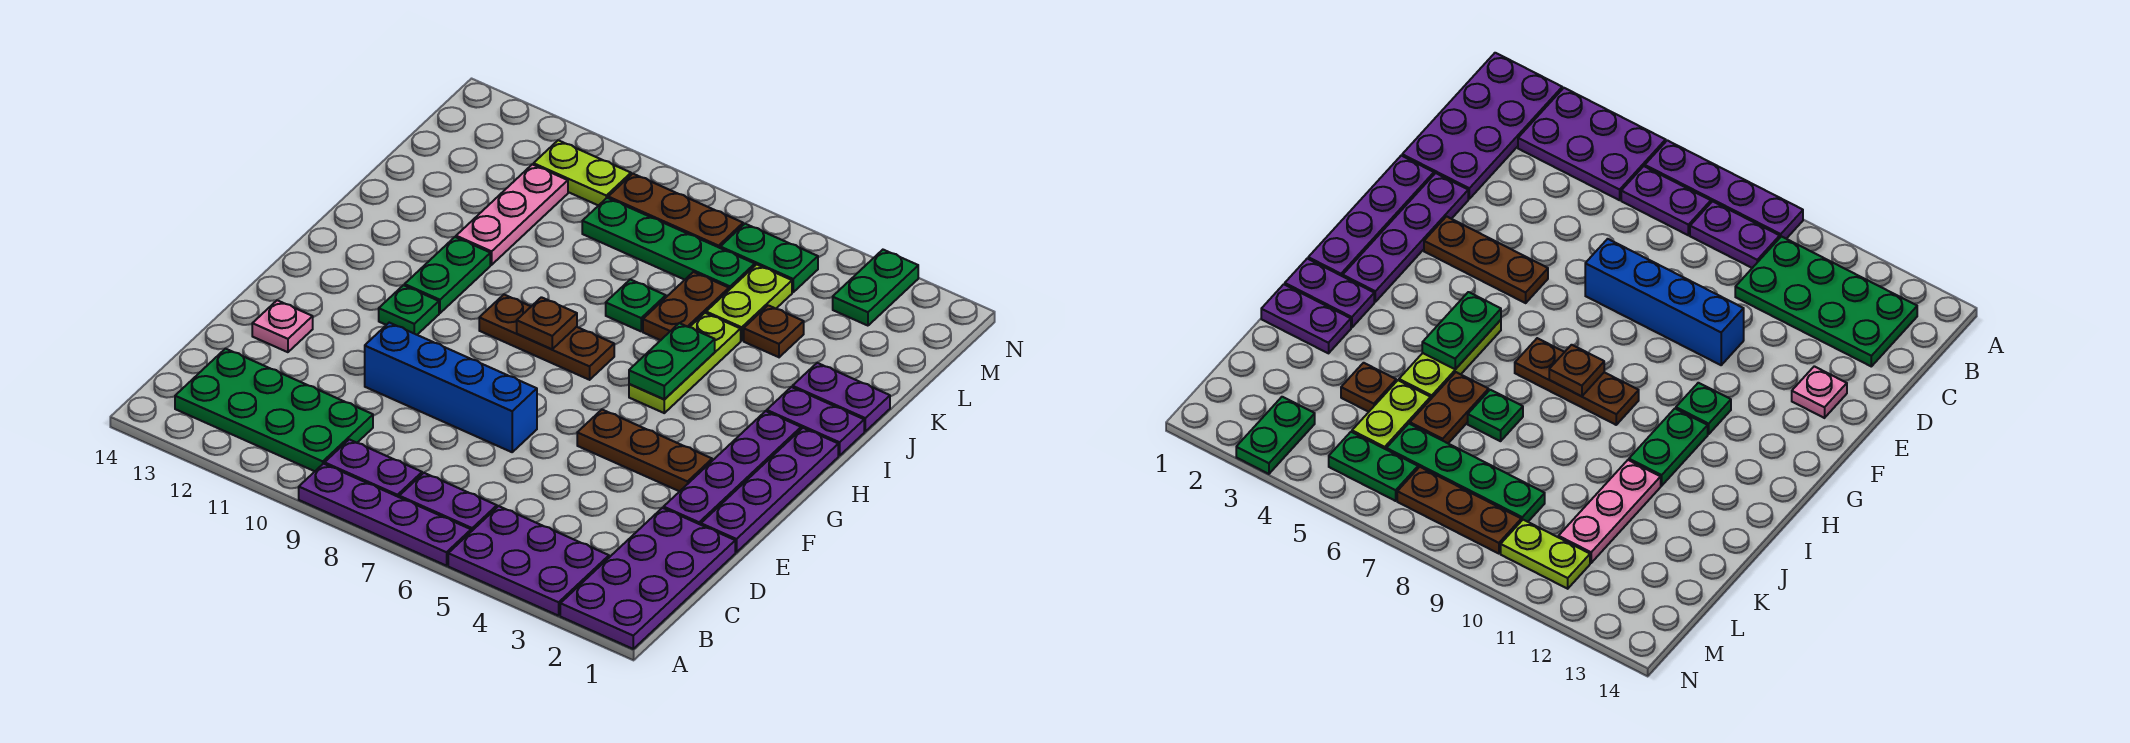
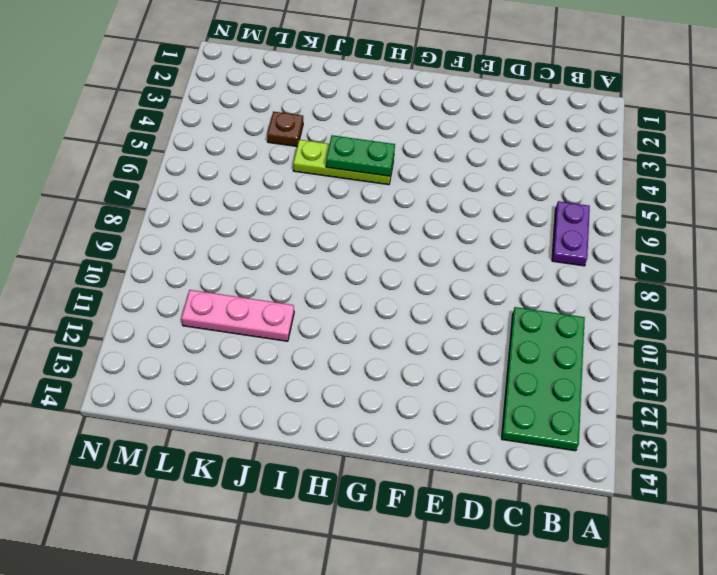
none -> purple plate A1:D2 level 1
none -> purple plate A3:B5 level 1
none -> purple plate A6:A9 level 1

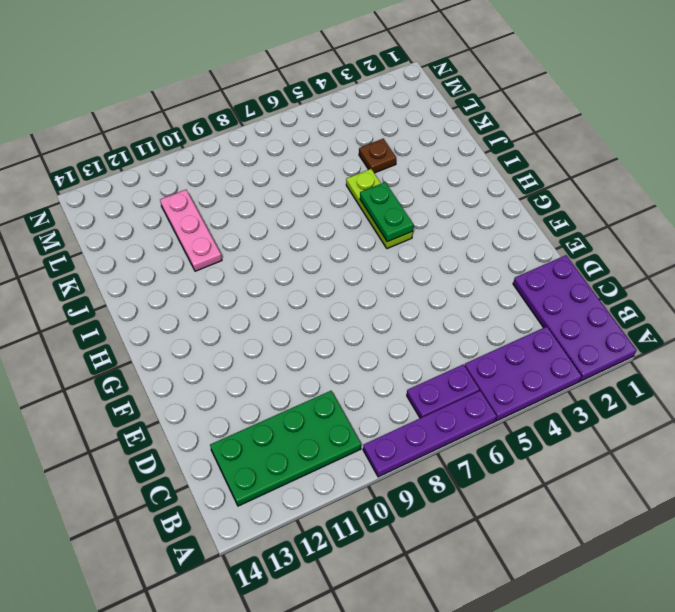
none -> purple plate B8:B9 level 1
none -> purple plate E1:H1 level 1
none -> purple plate E2:H2 level 1

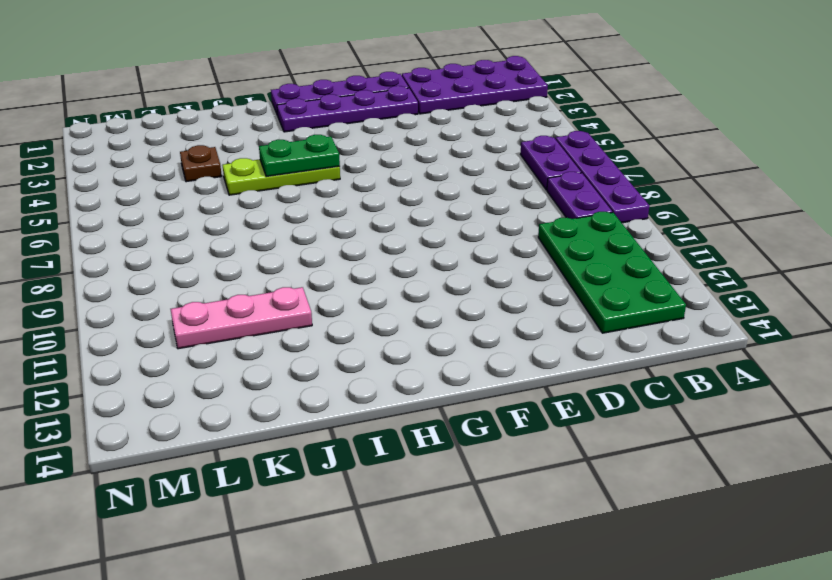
none -> purple plate A3:B5 level 1
none -> blue brick E7:E10 level 1
none -> pink plate E13 level 1

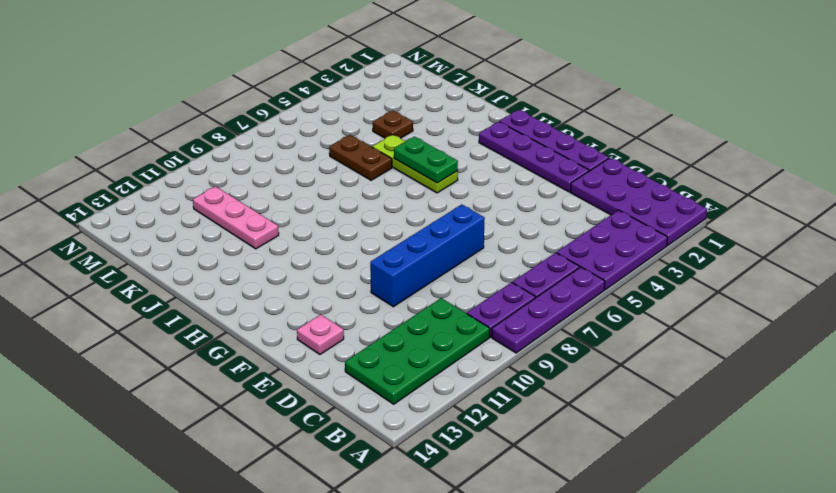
none -> brown plate F3:F5 level 1
none -> green plate G11 level 1
none -> brown plate H7:H9 level 1

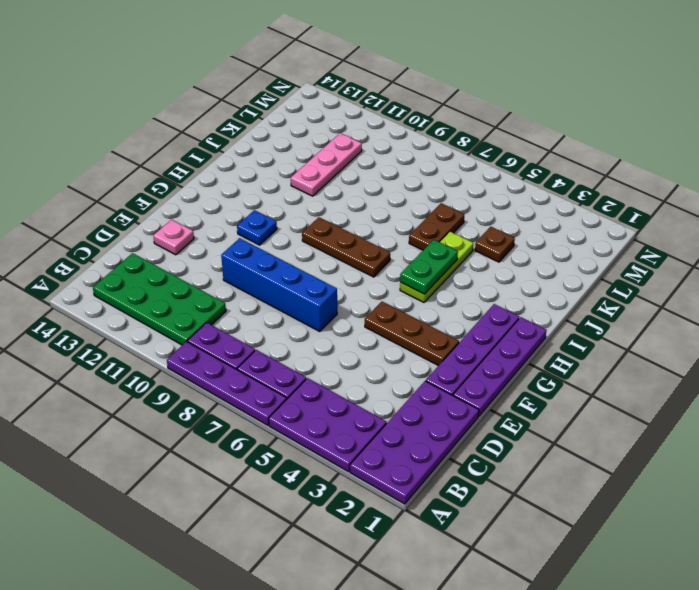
blue plate G11 level 1 -> green plate G11 level 1
none -> green plate H11:I11 level 1
none -> purple plate I1:I2 level 1
none -> purple plate J1:J2 level 1

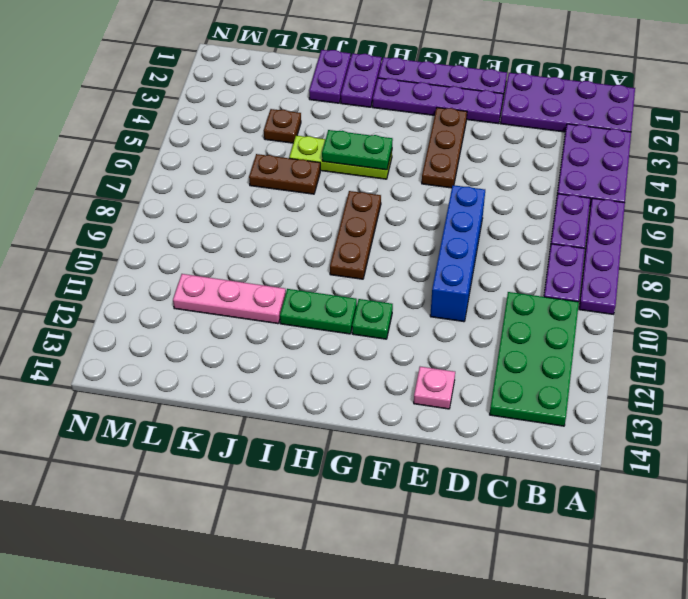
none -> green plate J7 level 1
none -> lime plate K5:L5 level 1
none -> green plate L6:L9 level 1

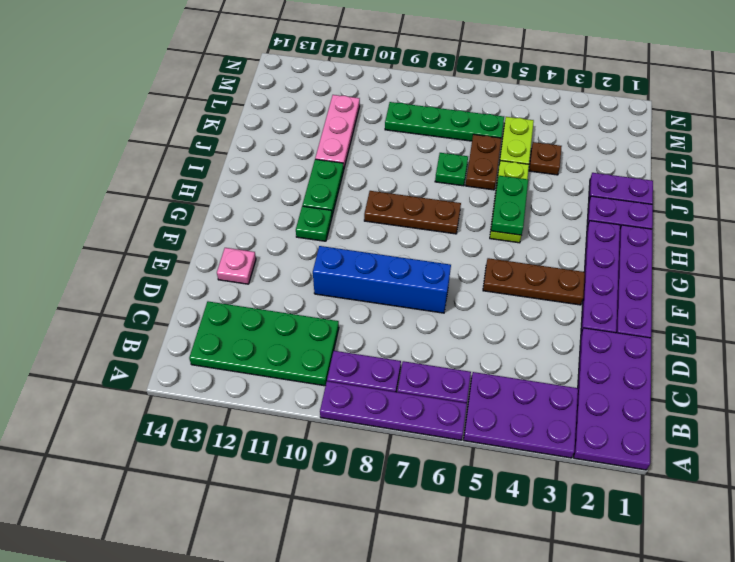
none -> green plate M3:N3 level 1
none -> green plate M5:M6 level 1
none -> brown plate M7:M9 level 1

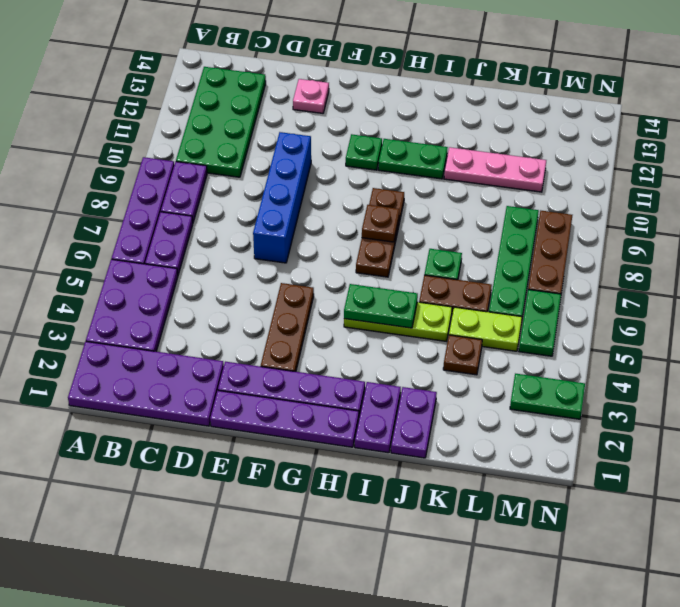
none -> lime plate M10:M11 level 1

